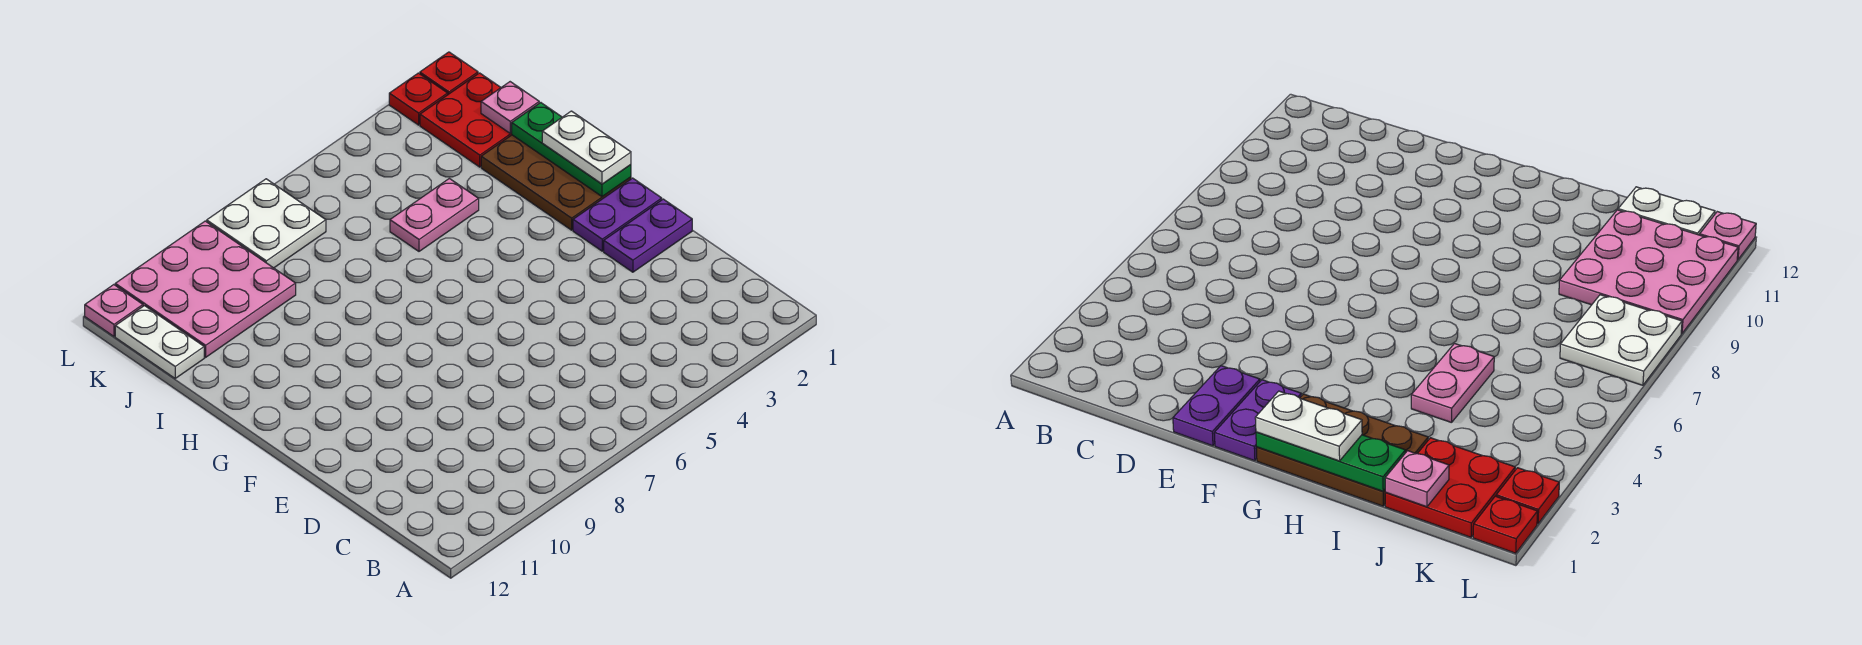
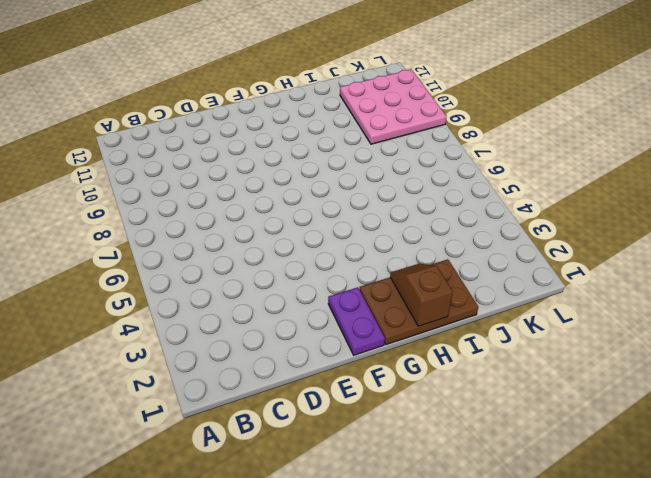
brown slope H1:H2 level 2 top 1 -> green plate G1:I1 level 2
none -> purple plate E1:E2 level 1
none -> pink plate I4:I5 level 1
none -> red plate J1:K2 level 1

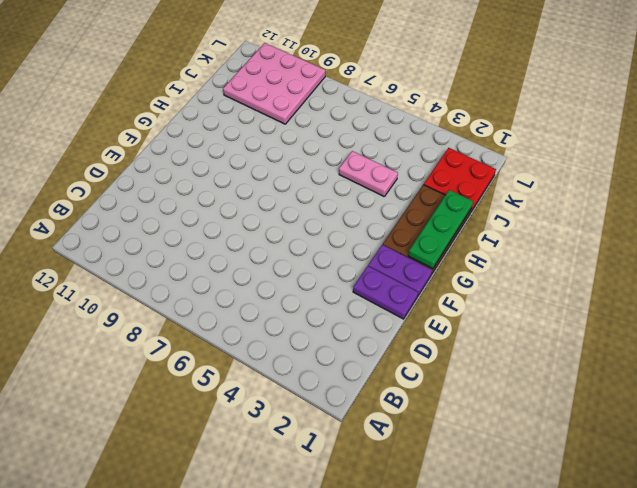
none -> white plate J12:K12 level 1
none -> white plate K7:L8 level 1
none -> red plate L1 level 1

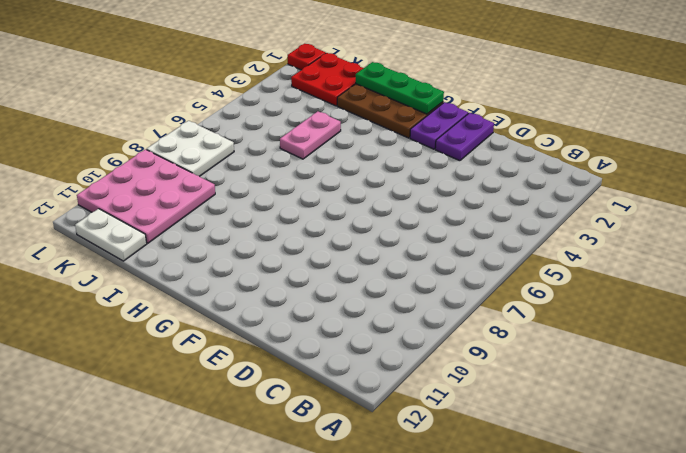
none -> red plate L2 level 1
none -> pink plate L12 level 1
none -> pink plate J1 level 2

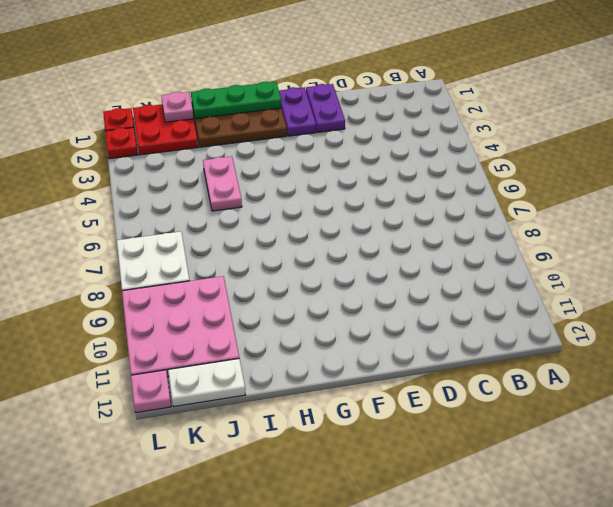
none -> white plate G1:H1 level 3

